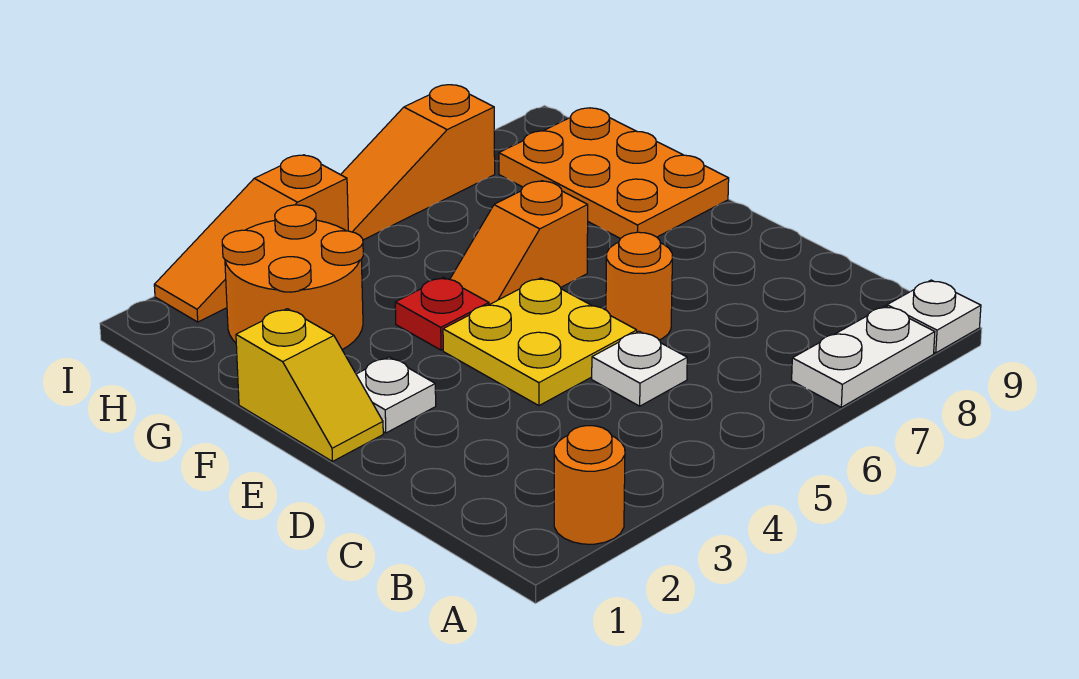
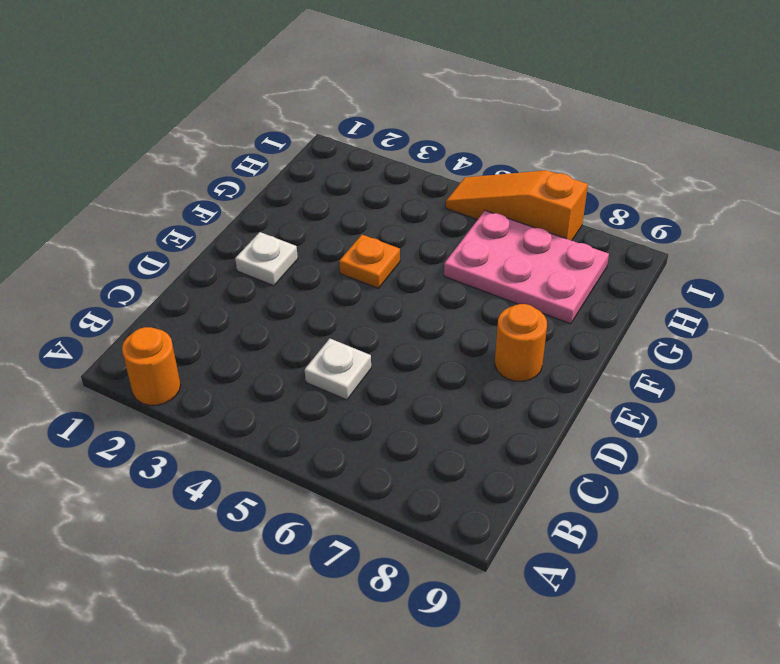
orange round brick E8 level 1 -> orange round brick D6 level 1
orange plate F4 level 1 -> red plate F4 level 1
pink plate G6:H8 level 1 -> orange plate F8:H9 level 1
none -> white plate A7:A8 level 1
none -> white plate A9 level 1
none -> yellow plate D4:E5 level 1

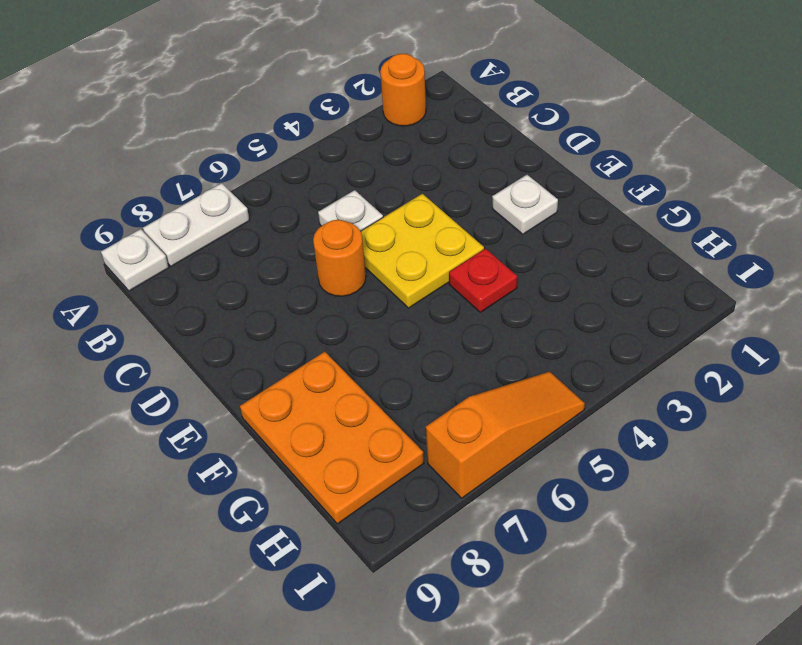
none -> yellow slope E1:F1 level 1 top F
none -> orange slope F5:F6 level 1 top 6
none -> orange round brick G2:H3 level 1

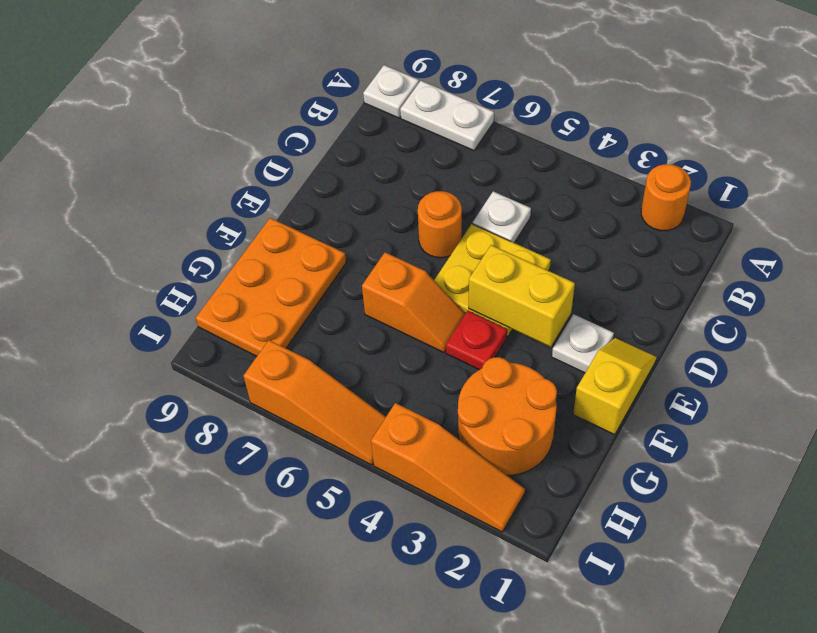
yellow brick E3:E4 level 2 -> none

